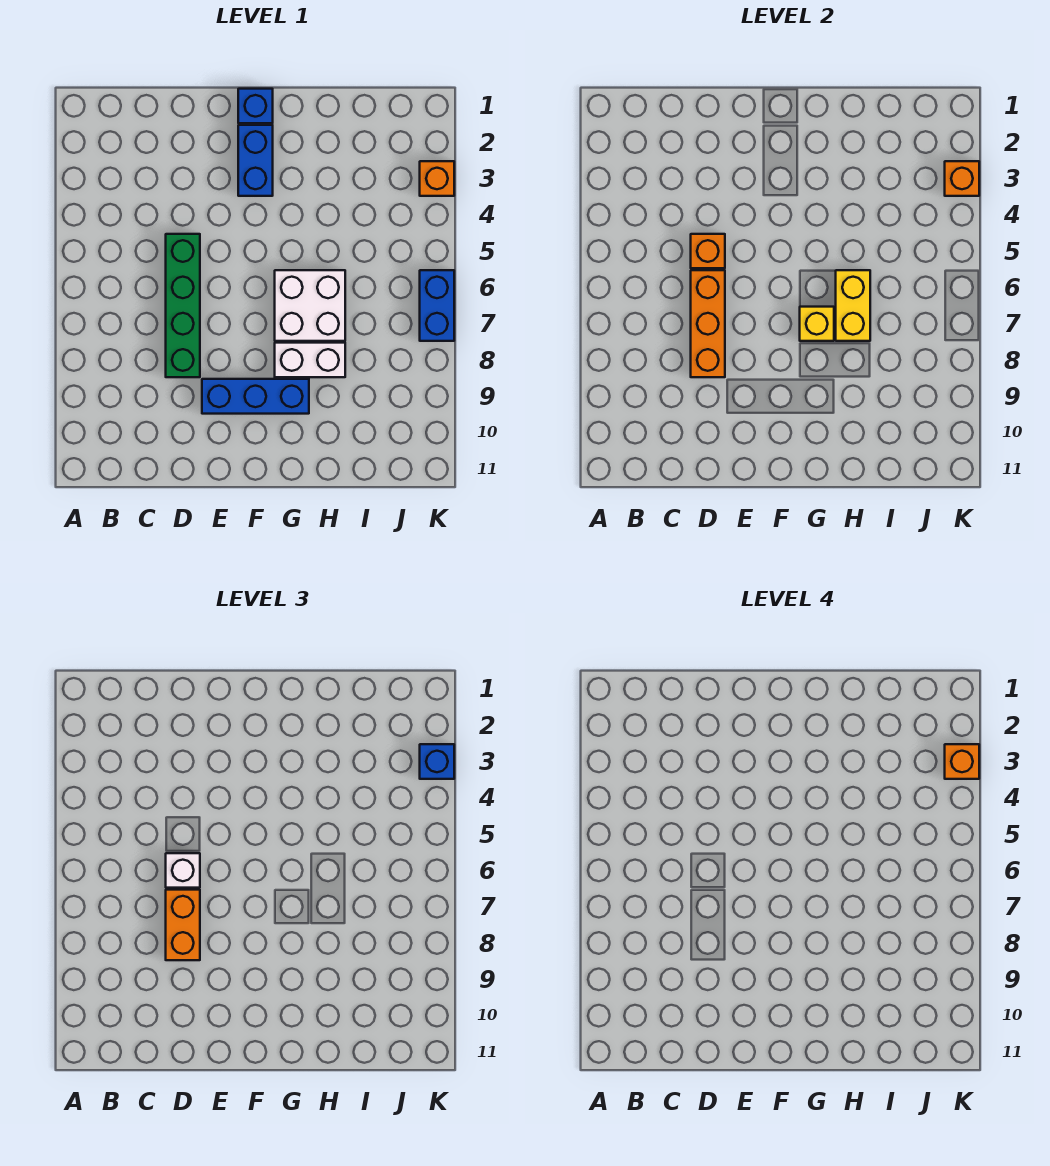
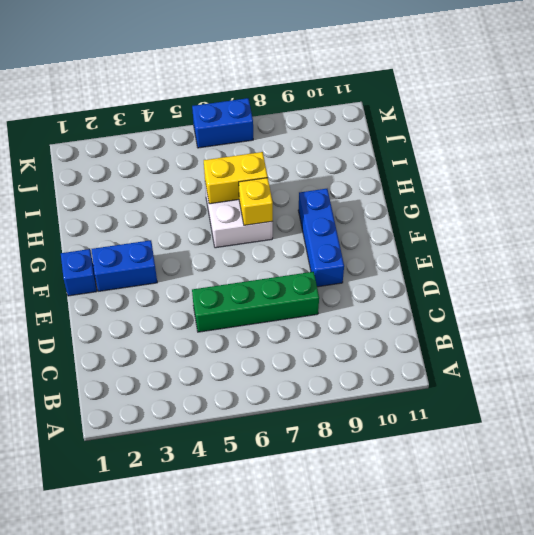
none -> white brick G8:H8 level 1
none -> orange brick K3 level 1
none -> orange brick D5 level 2

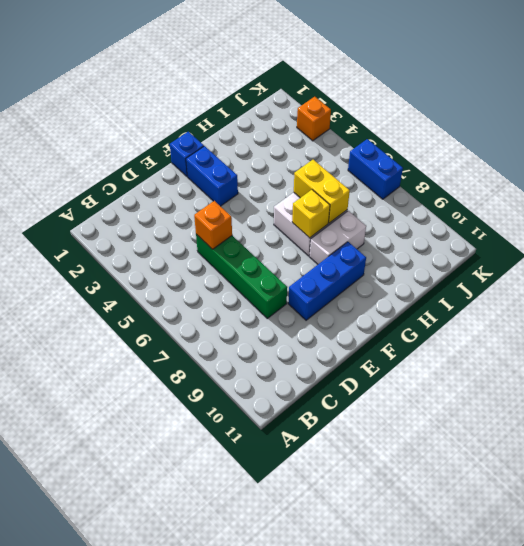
none -> orange brick D6:D8 level 2
none -> orange brick K3 level 2
none -> white brick D6 level 3

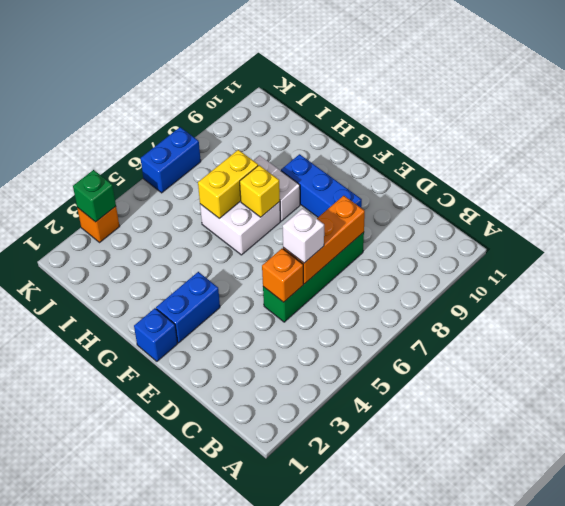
green brick K3 level 2 -> orange brick K3 level 2
none -> orange brick D7:D8 level 3
none -> blue brick K3 level 3
none -> orange brick K3 level 4

